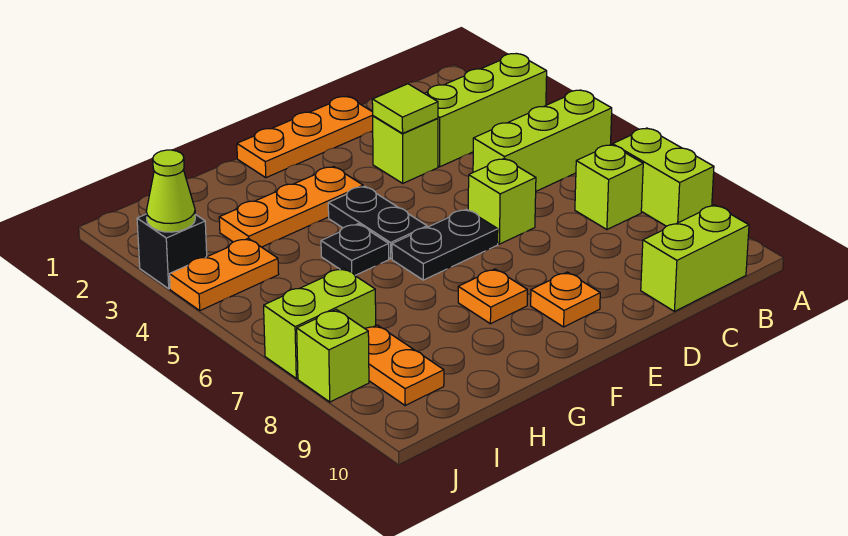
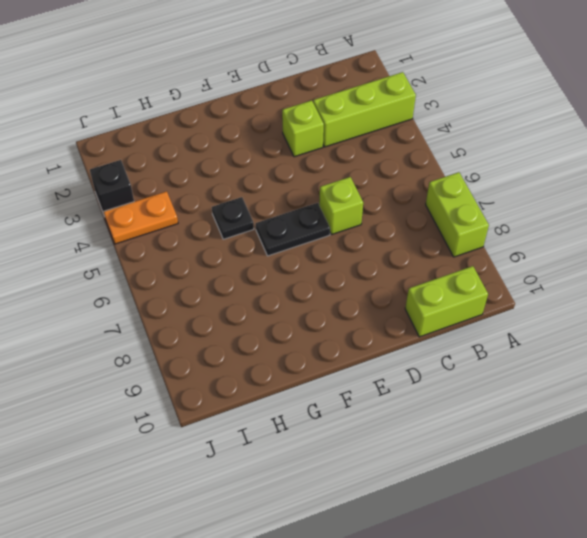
none -> lime brick A5:C5 level 1
none -> lime brick B7 level 1
none -> orange plate D1:F1 level 1

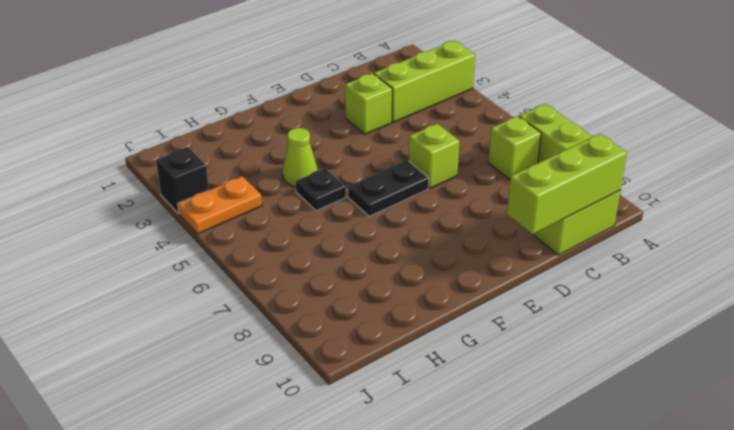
lime brick B10:D10 level 2 -> lime brick A5:C5 level 1
lime cone G4 level 1 -> lime cone J3 level 2
none -> orange plate D1:F1 level 1
none -> orange plate E9 level 1
none -> orange plate F3:H3 level 1

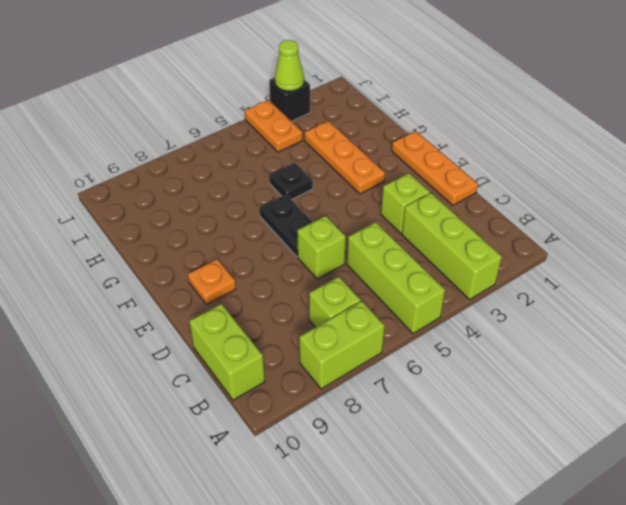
none -> black plate F4:F5 level 1
none -> orange plate F8 level 1
none -> lime brick I7:J7 level 1

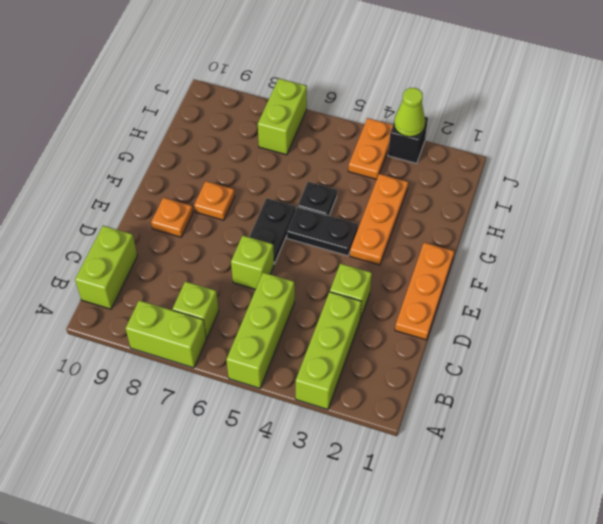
none -> orange plate I8:I9 level 1
none -> lime brick J8 level 1
none -> lime tile D3 level 2

